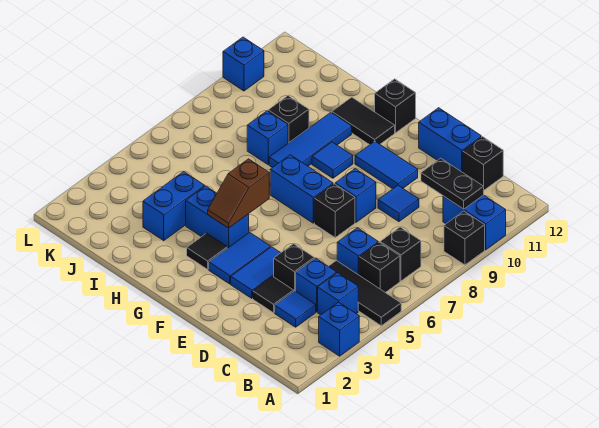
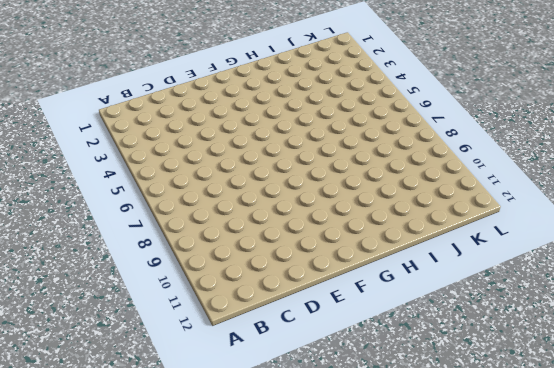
none -> blue brick A3 level 1
none -> black tile A5:C5 level 1
none -> black brick A9 level 1
none -> blue brick A10:B10 level 1

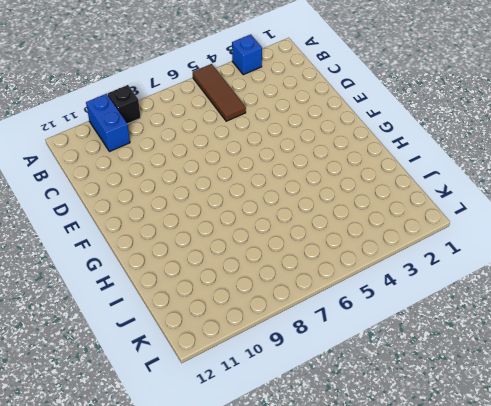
brown tile A5:C5 level 1 -> black tile A5:C5 level 1
none -> blue brick B4 level 1
none -> black brick B6 level 1
none -> black brick B7 level 1
none -> blue tile C3 level 1

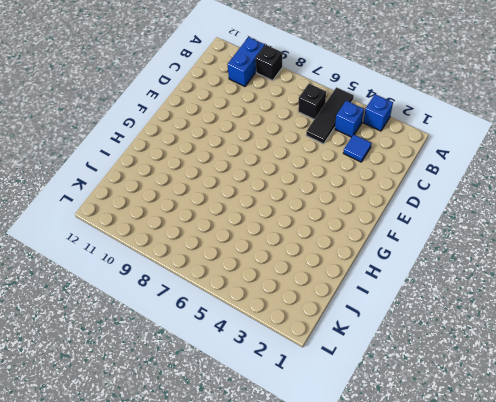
none -> black brick B7 level 1
none -> blue brick C4 level 1
none -> blue brick C6 level 1
none -> black brick C12 level 1

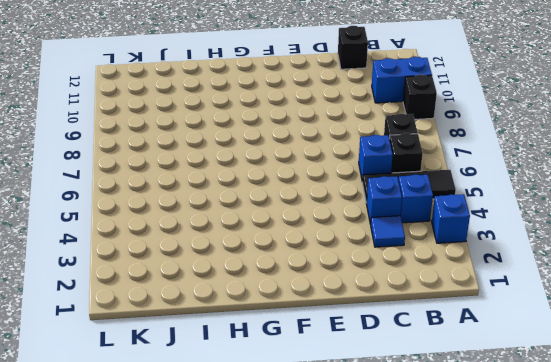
none -> black tile D3 level 1
none -> black brick D4 level 1
none -> blue tile D9 level 1
none -> blue brick D12:E12 level 1

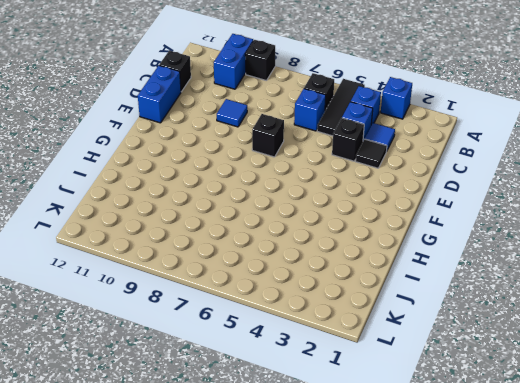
none -> black brick B7 level 1
none -> blue tile E3:E4 level 1
none -> blue brick E8 level 1
none -> blue tile E10:F10 level 1

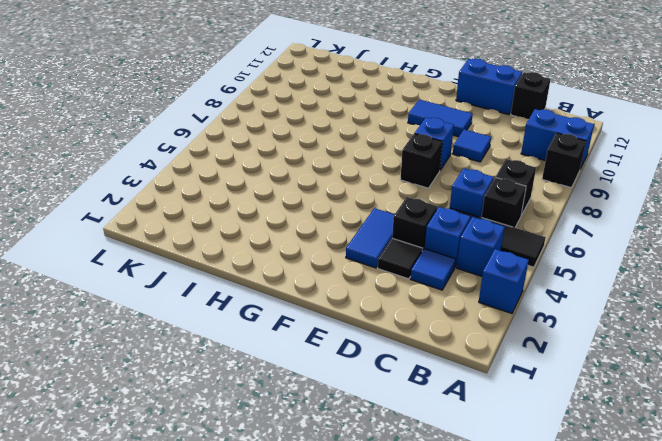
none -> blue tile F3:F4 level 1
none -> blue brick F7:G7 level 1
none -> black tile G3 level 1
none -> blue brick G4:H4 level 1

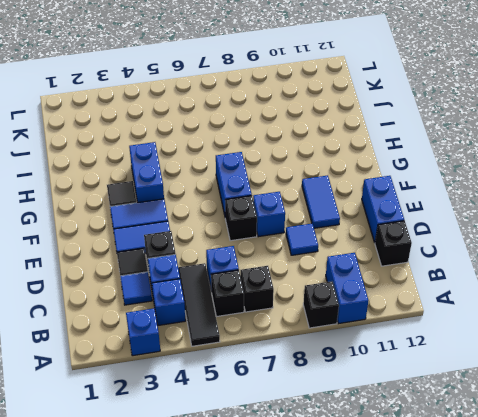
none -> blue tile G9 level 1
none -> black tile G11:H11 level 1
none -> black brick G12 level 1
none -> blue tile H8:H10 level 1

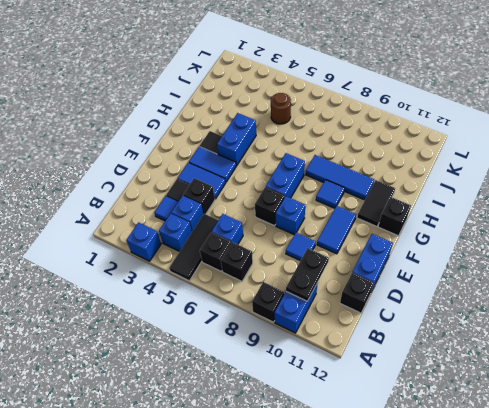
brown round brick J5 level 1 -> none
none -> blue brick I3:I4 level 1
none -> blue brick I8 level 1
none -> black brick I9 level 1
none -> blue brick L10 level 1

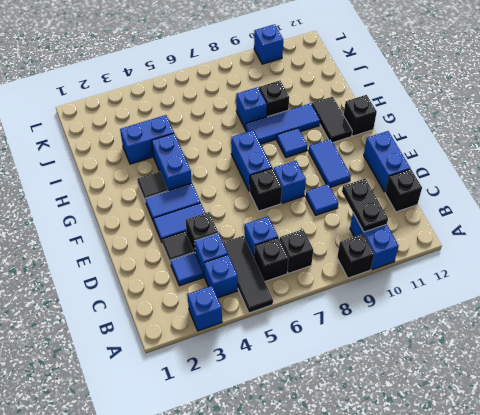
none -> brown slope G4:G5 level 2 top 5

